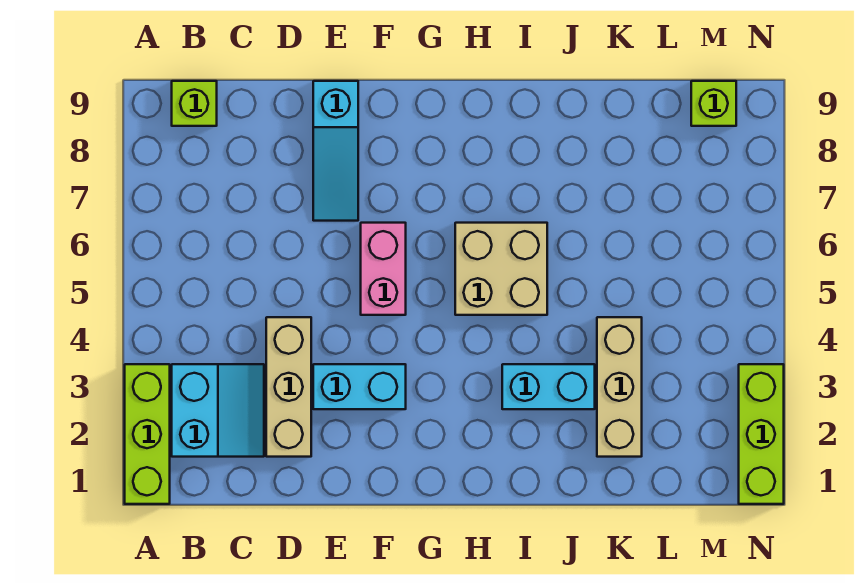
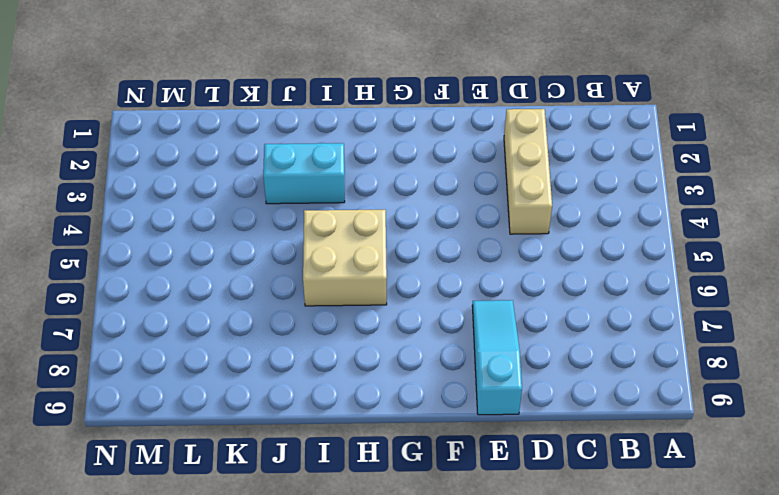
none -> lime brick A1:A3 level 1
none -> cyan slope B2:C3 level 1 top B
none -> lime brick B9 level 1

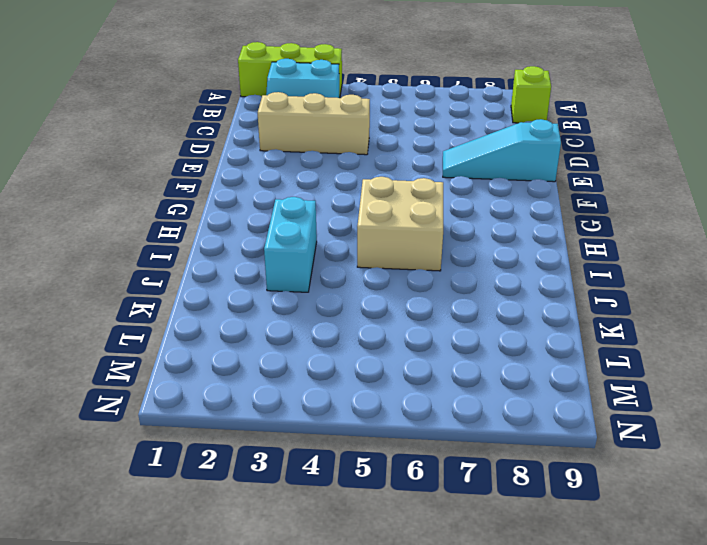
none -> cyan brick E3:F3 level 1
none -> pink brick F5:F6 level 1
none -> tan brick K2:K4 level 1

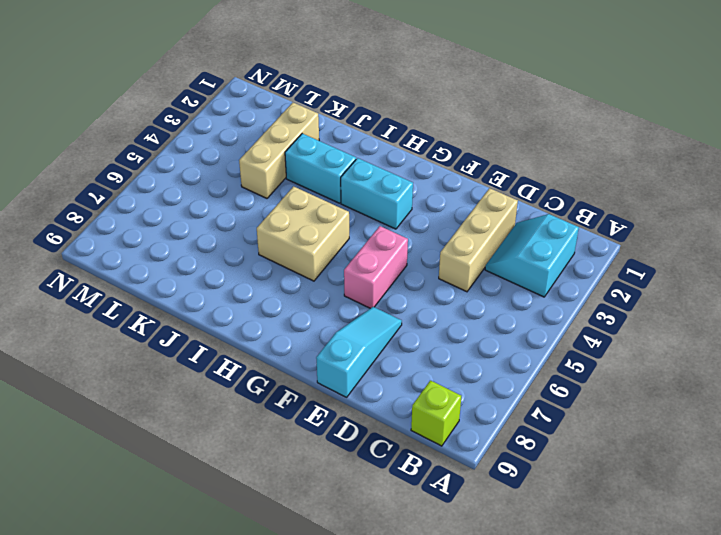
cyan brick G3:H3 level 1 -> cyan brick E3:F3 level 1
none -> lime brick A1:A3 level 1
none -> lime brick M9 level 1
none -> lime brick N1:N3 level 1

